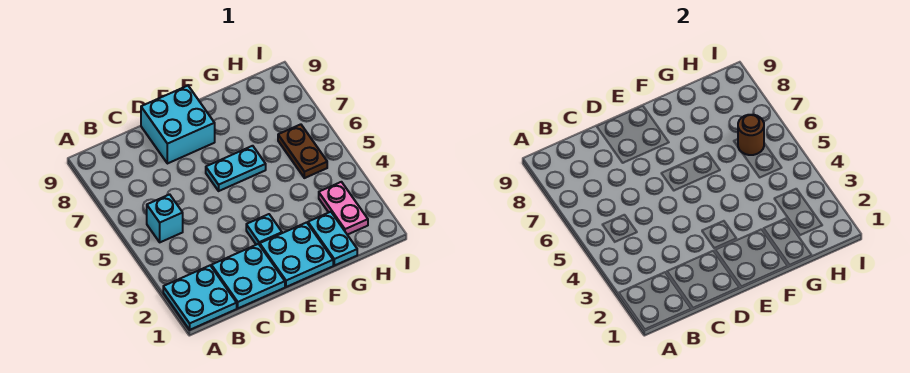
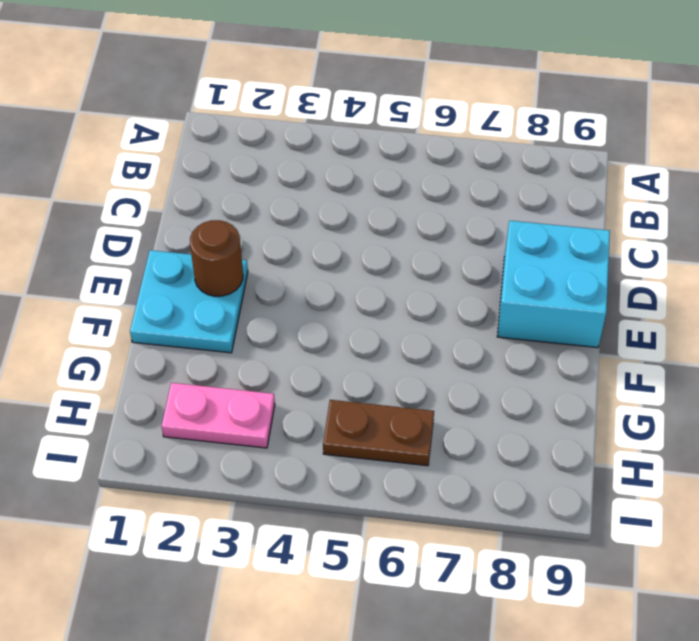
brown round brick E2 level 2 -> brown round brick H6 level 2
none -> cyan plate A1:B2 level 1
none -> cyan brick B5 level 1

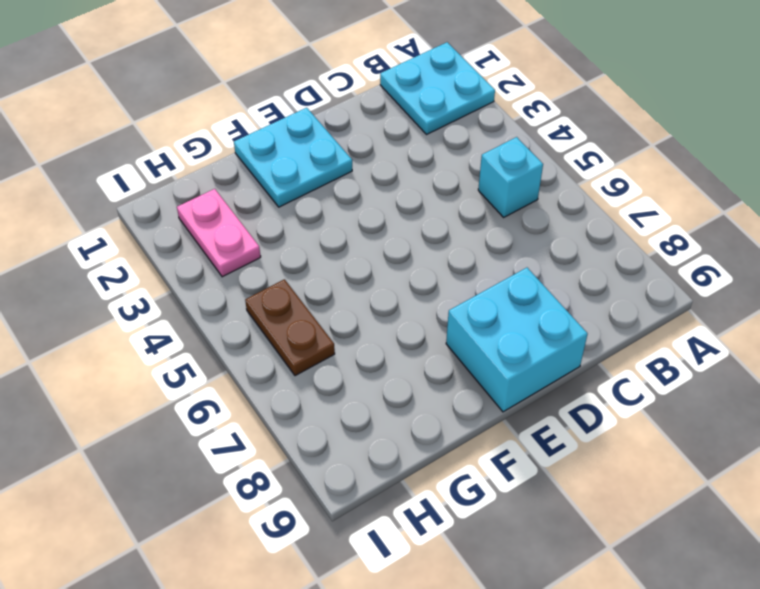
none -> cyan plate C1:D2 level 1
none -> cyan plate E3 level 1

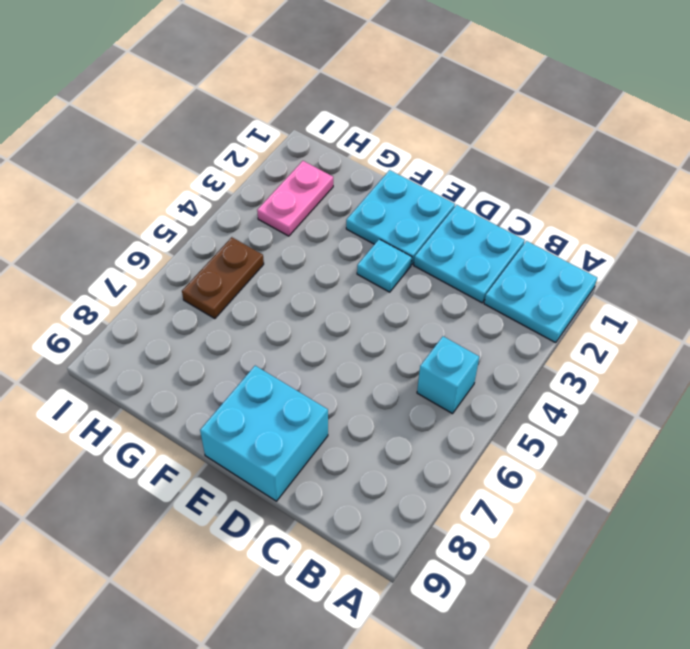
none -> cyan plate E6:F6 level 1
none -> cyan plate G1:G2 level 1

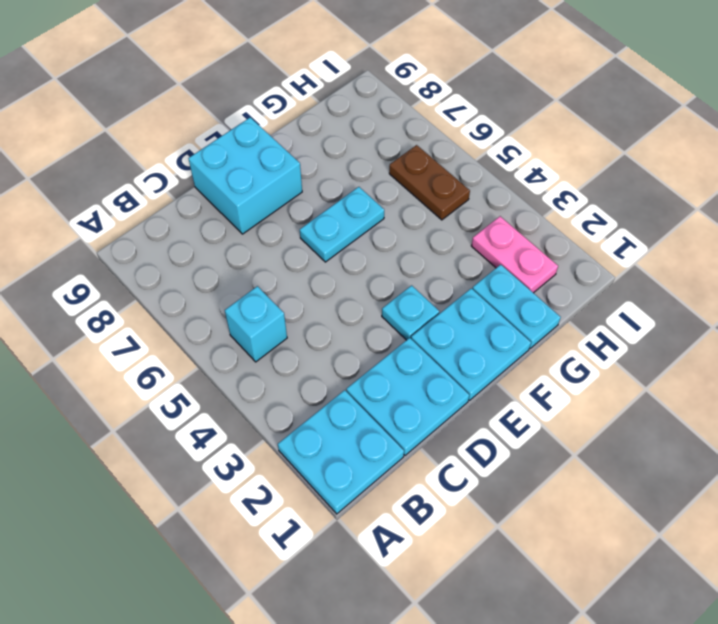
none -> brown round brick H6 level 2

